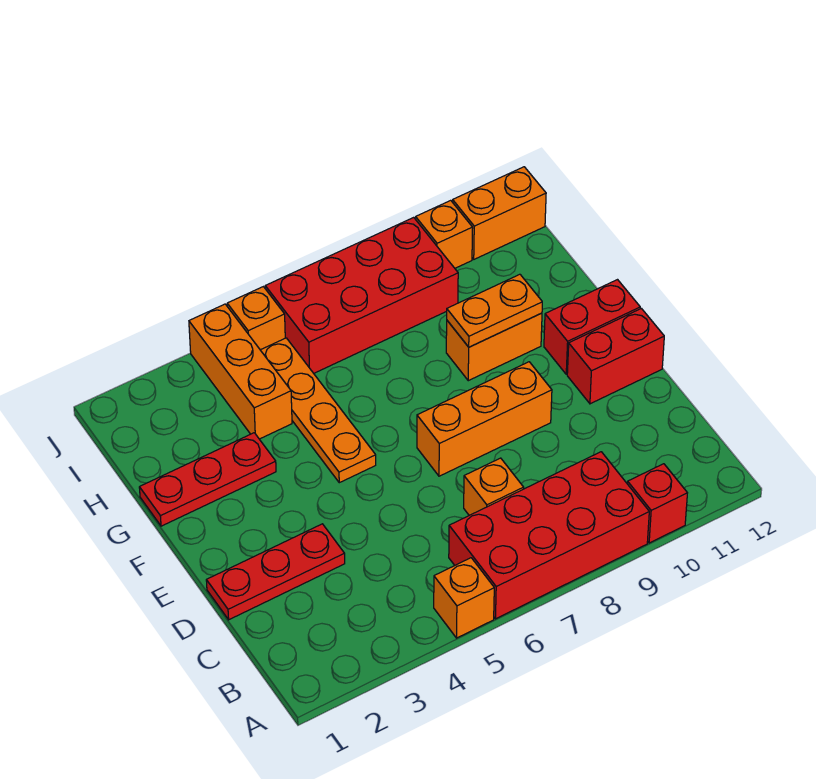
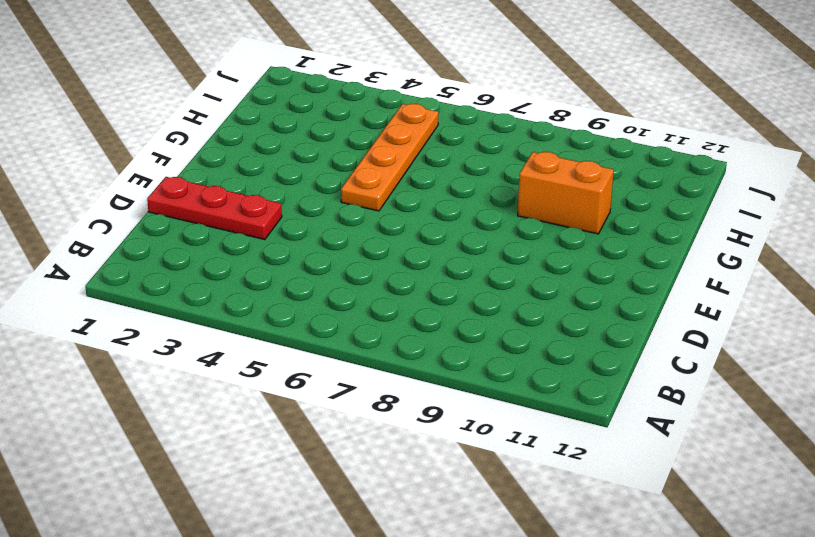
none -> orange brick A5 level 1
none -> red brick A6:B9 level 1
none -> red brick A10 level 1

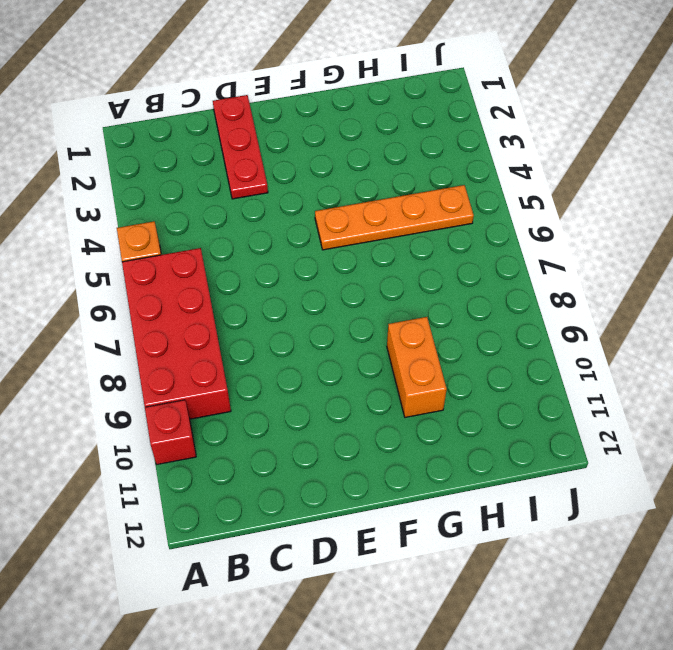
none -> orange brick C7 level 1
none -> orange brick E7:E9 level 1
none -> red brick E11:E12 level 1

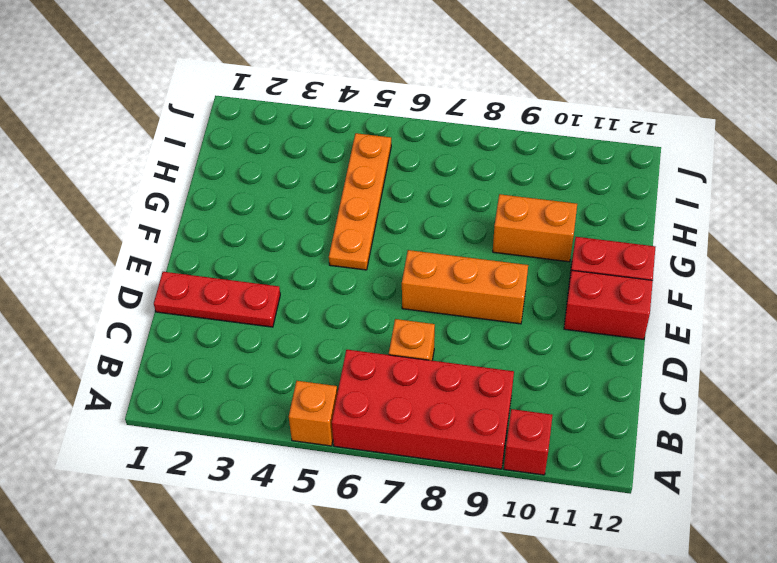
none -> red plate G1:G3 level 1
none -> orange brick H4:J4 level 1
none -> red brick I6:J9 level 1

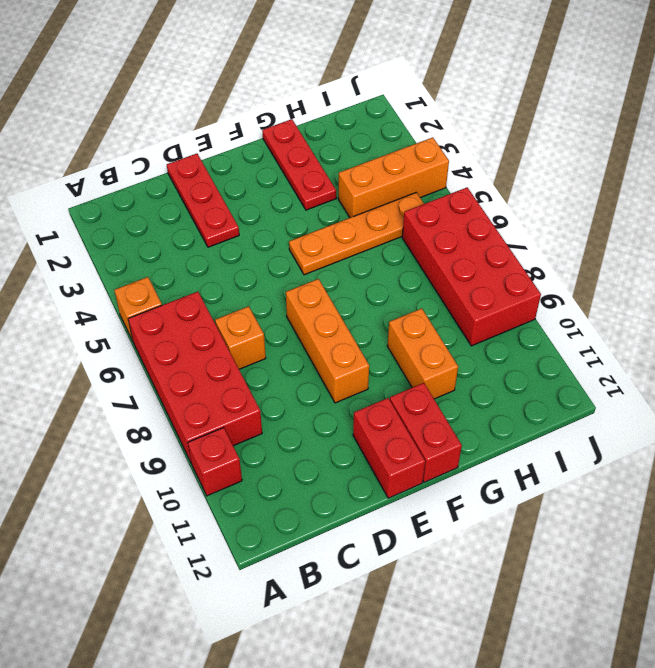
none -> orange brick J5 level 1
none -> orange brick J10 level 1
none -> orange brick J11:J12 level 1

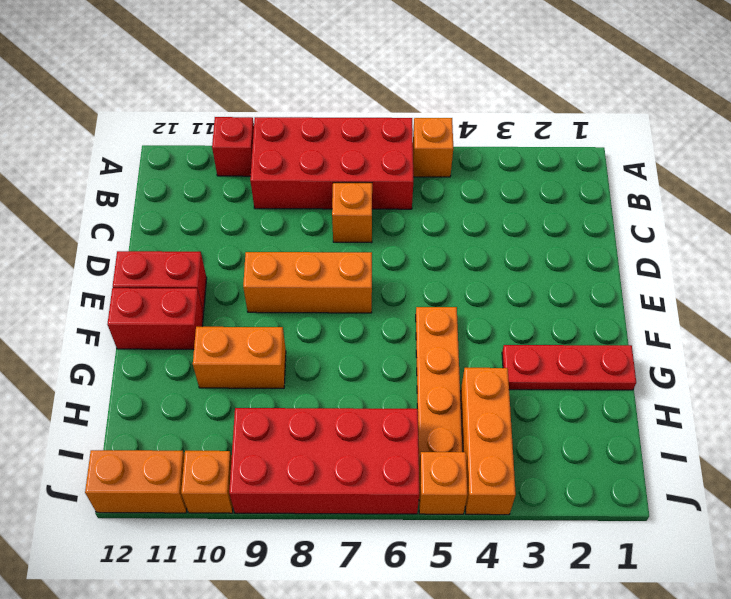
none -> red plate D1:D3 level 1
none -> orange plate G9:G10 level 2

